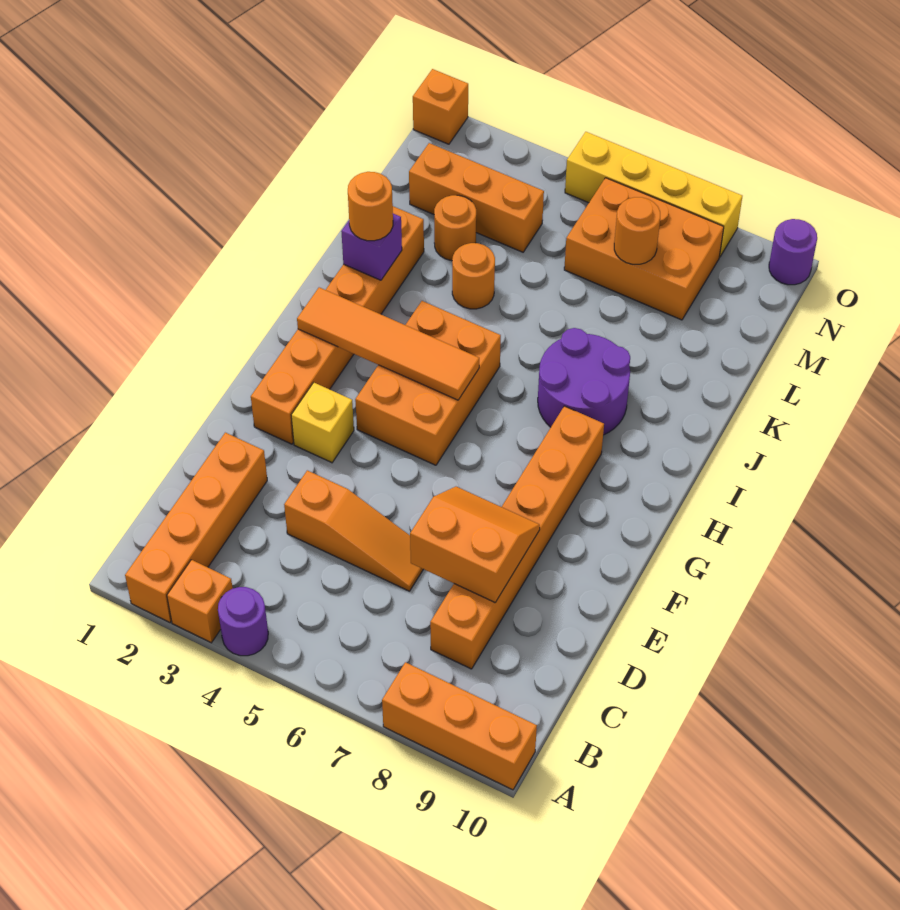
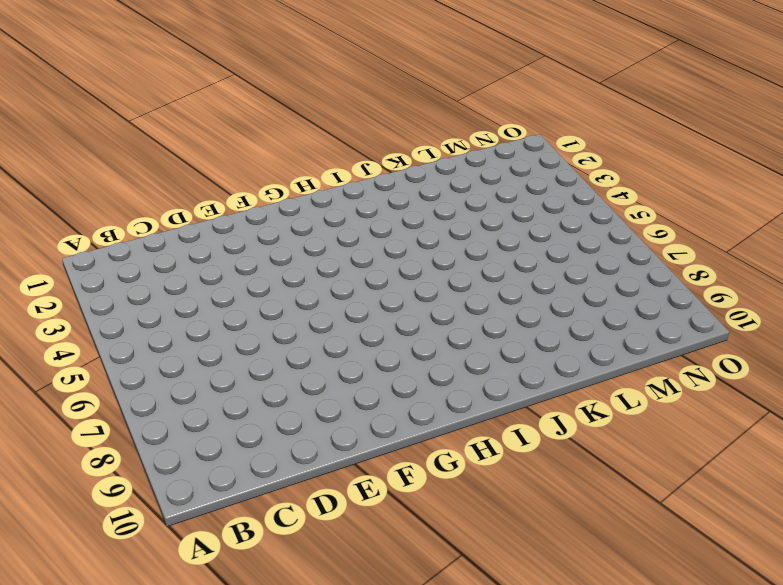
none -> orange brick A2:D2 level 1
none -> orange brick A3 level 1
none -> purple round brick A4 level 1

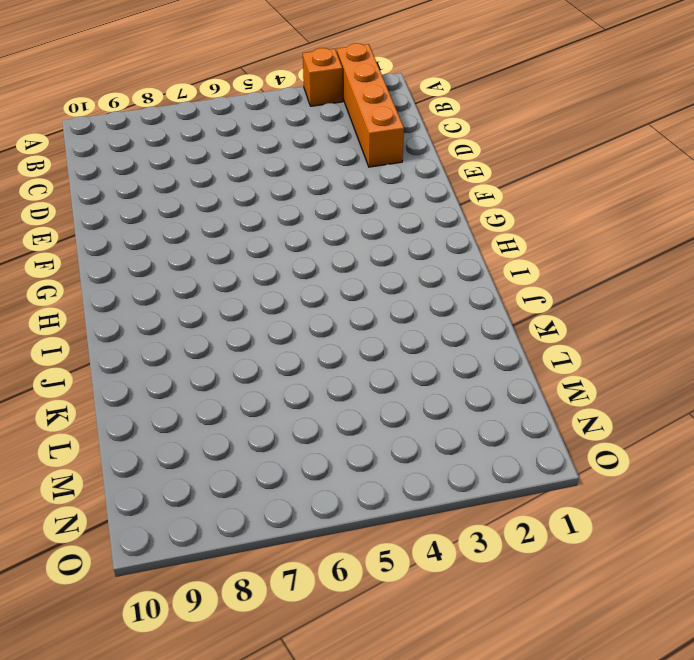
none -> purple round brick A4 level 1
none -> orange brick A8:A10 level 1
none -> orange brick C8:H8 level 1

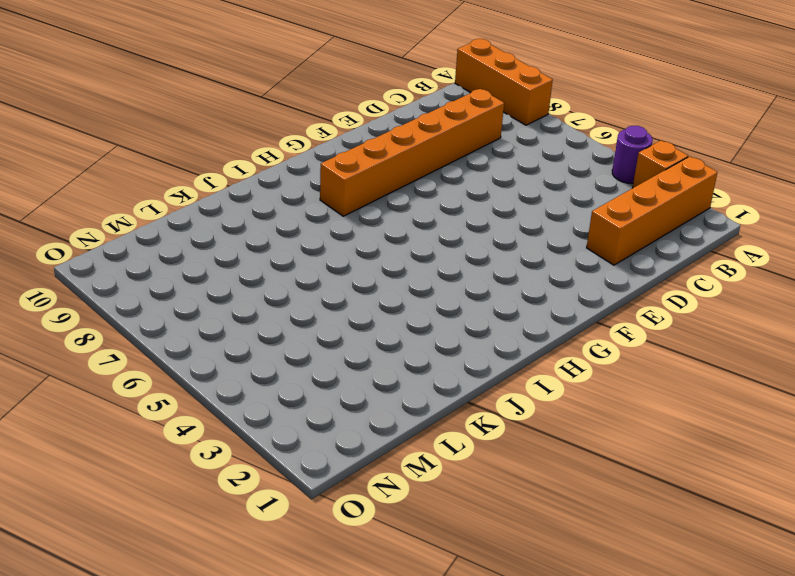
none -> orange slope D4:D6 level 1 top 4
none -> orange brick F2:K2 level 1
none -> yellow brick F3 level 1

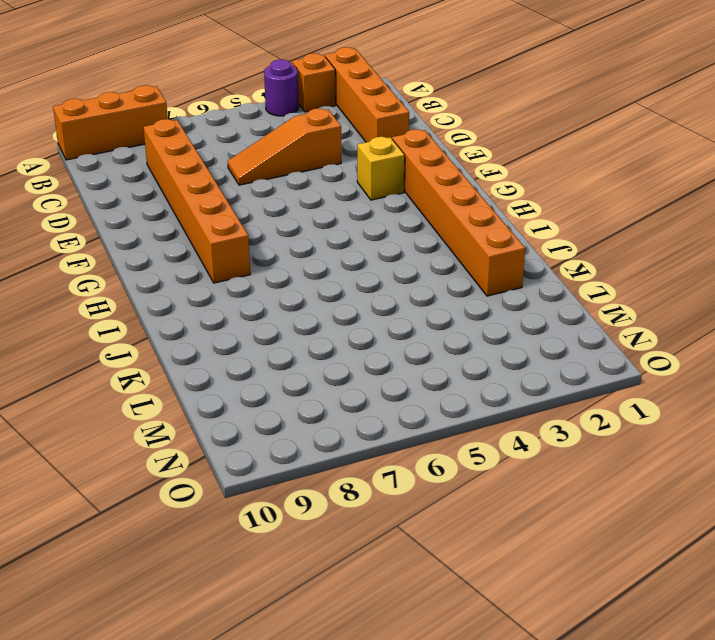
none -> orange brick G4:I5 level 1
none -> purple round brick I7:J8 level 1
none -> orange round brick K4 level 1

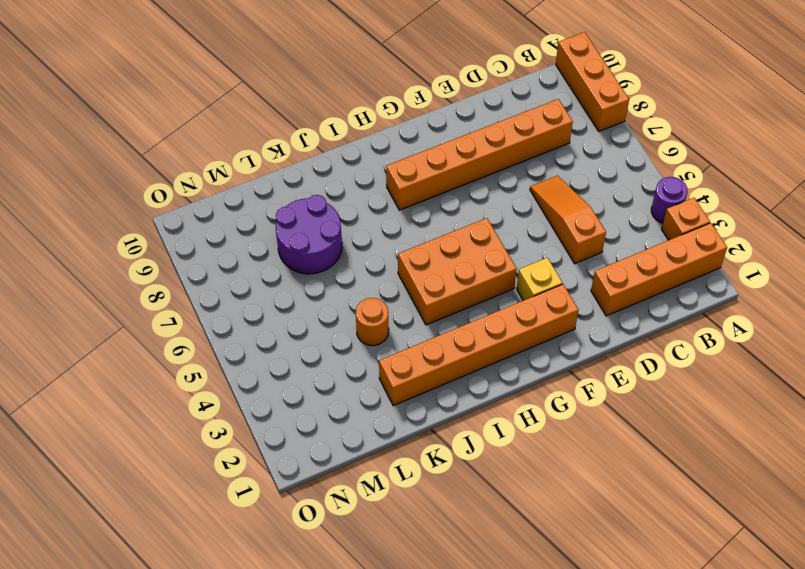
purple round brick K7:L8 level 1 -> purple round brick I7:J8 level 1
none -> orange round brick L3 level 1
none -> orange brick M2:M4 level 1
none -> orange brick M6:N8 level 1

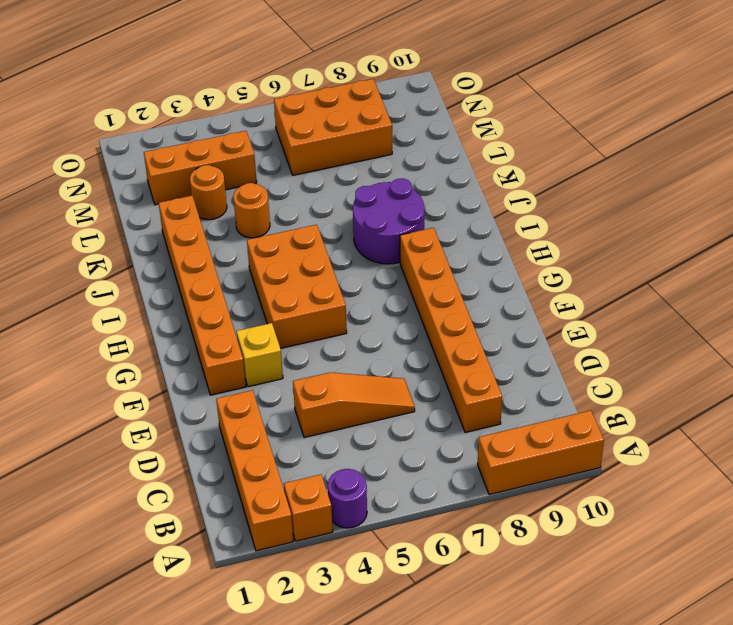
none -> orange brick O1 level 1
none -> yellow brick O5:O8 level 1
none -> purple round brick O10 level 1

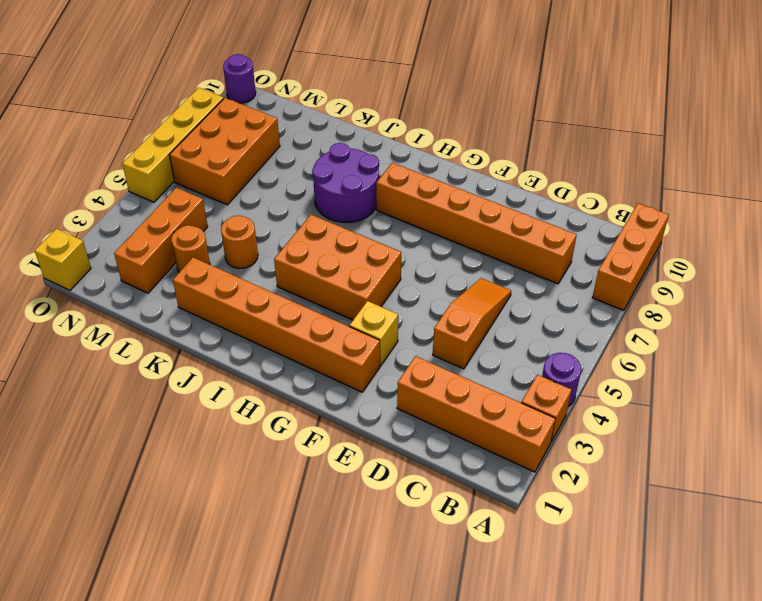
yellow brick O1 level 1 -> orange brick O1 level 1
none -> orange slope D7:E8 level 2 top D
none -> orange tile H2:H5 level 2
none -> purple brick J2 level 2

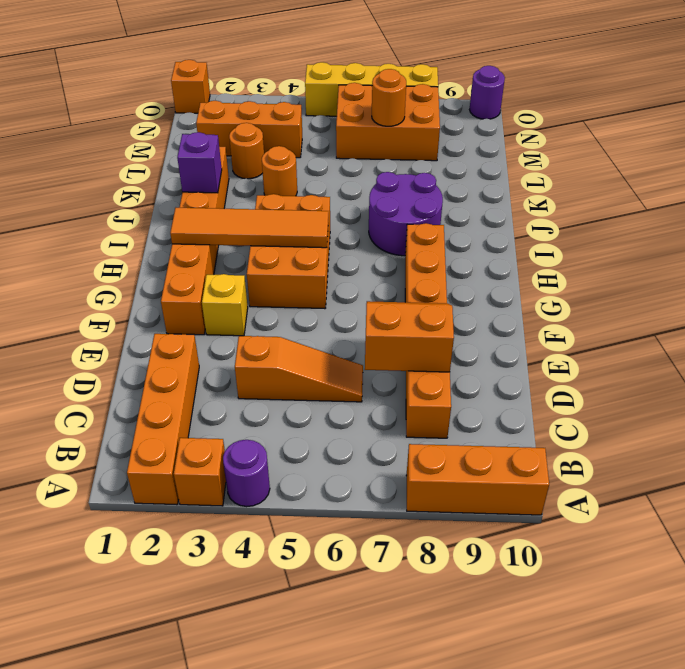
none -> orange round brick J2 level 3

